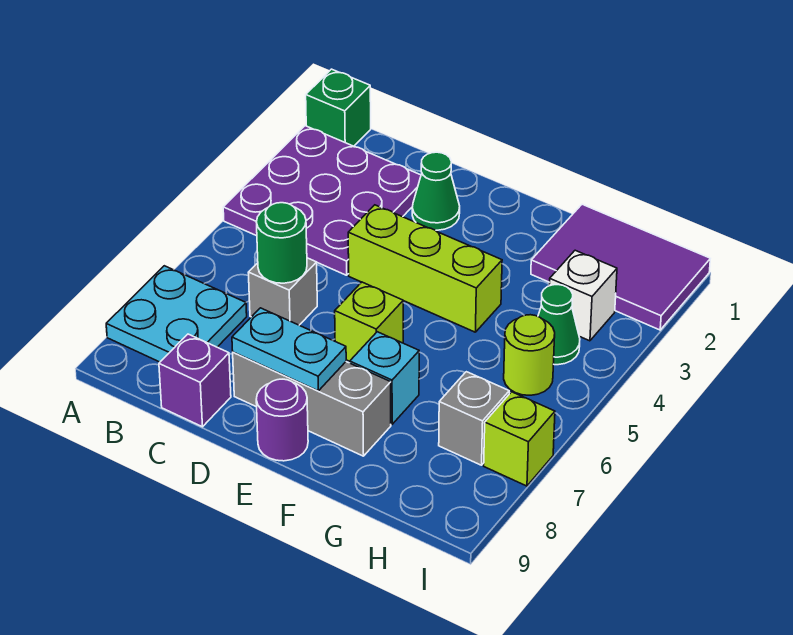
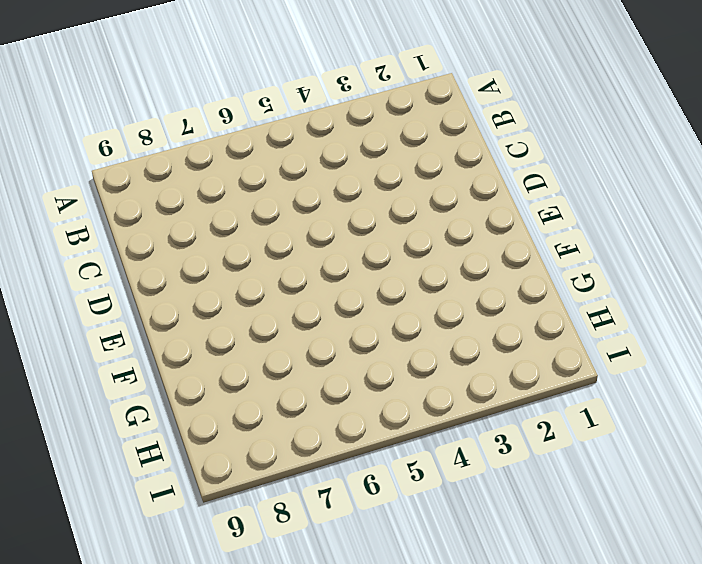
none -> green brick A1 level 1
none -> purple plate A2:C4 level 1
none -> cyan plate A7:B8 level 1

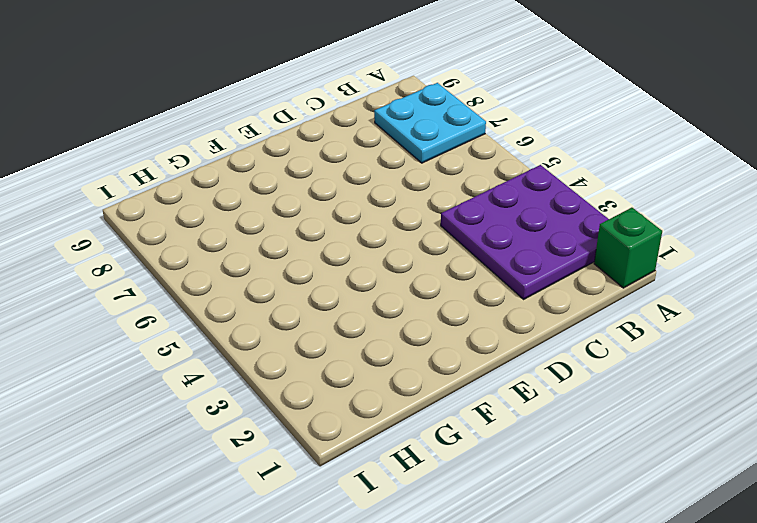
none -> grey brick C6 level 1
none -> purple brick C9 level 1
none -> green cone D2 level 1

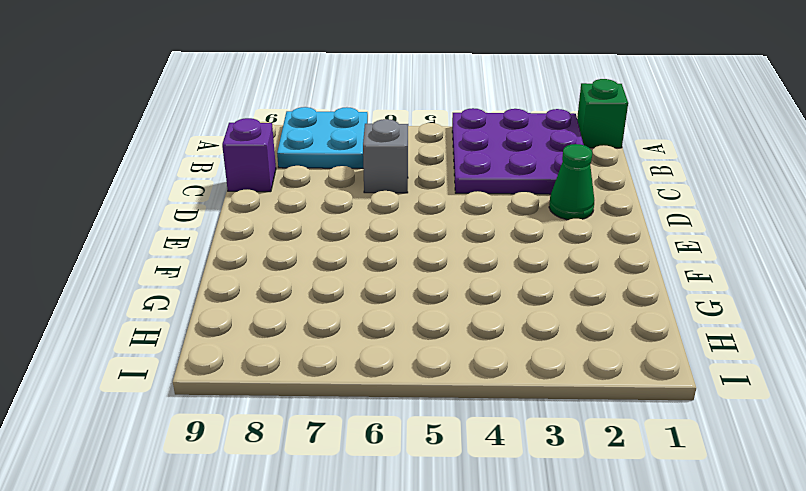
none -> lime brick D4:F4 level 1
none -> grey brick D8:F8 level 1
none -> lime brick E6 level 1

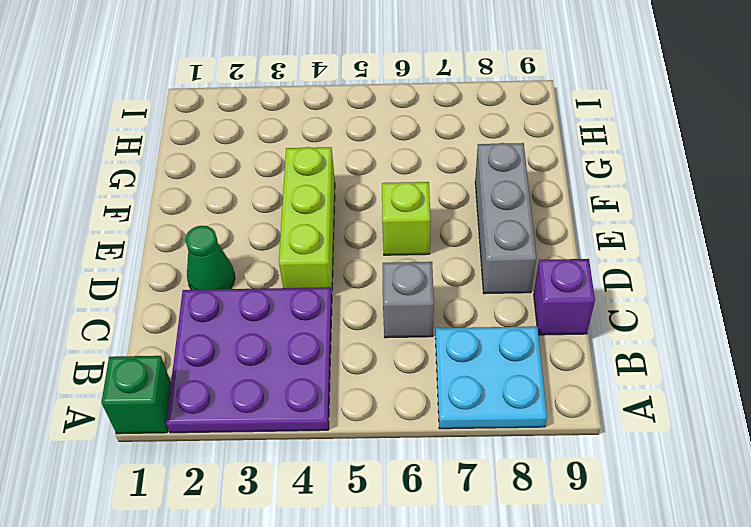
none -> purple round brick E9 level 1
none -> cyan brick F7 level 1
none -> purple tile G1:I2 level 1

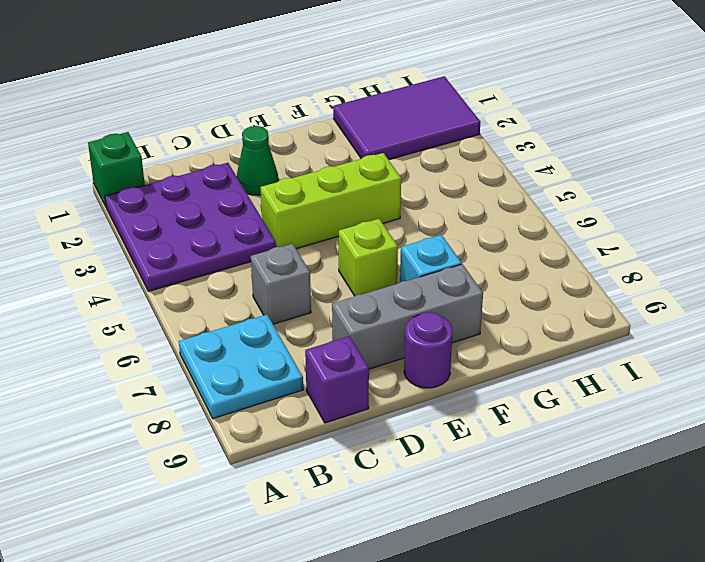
none -> white brick H3 level 1
none -> green cone H4 level 1
none -> lime round brick H5 level 1

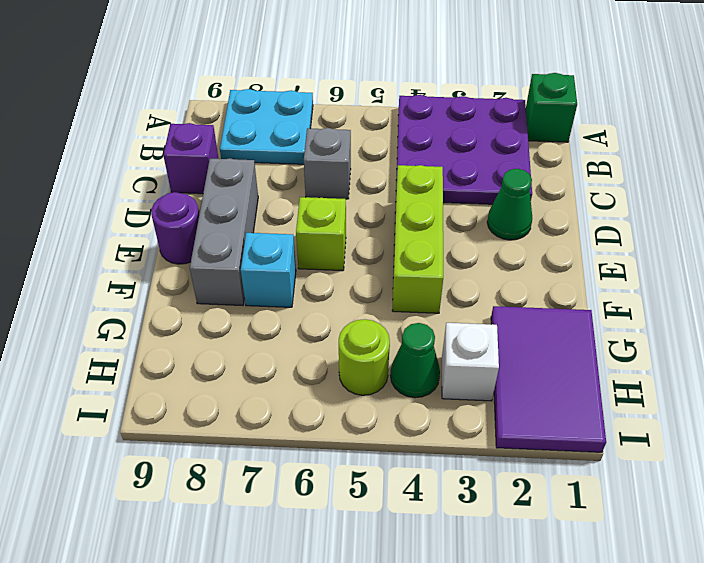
none -> grey brick H7 level 1
none -> lime brick I7 level 1
none -> green round brick C6 level 2

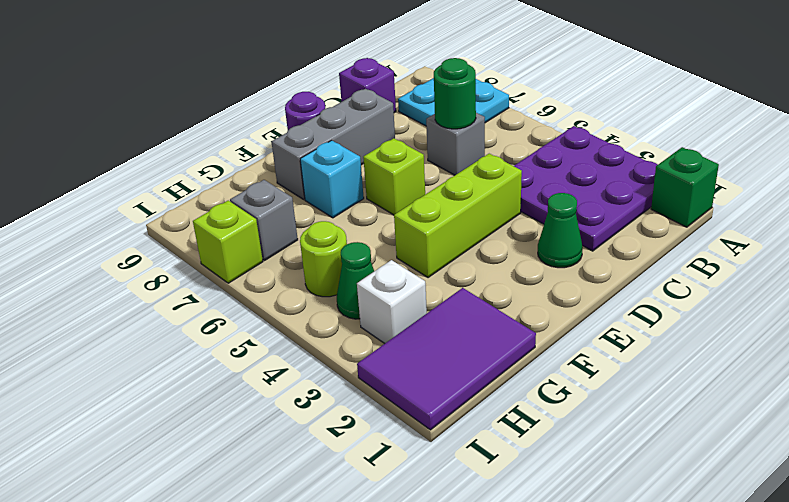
none -> cyan plate D8:E8 level 2

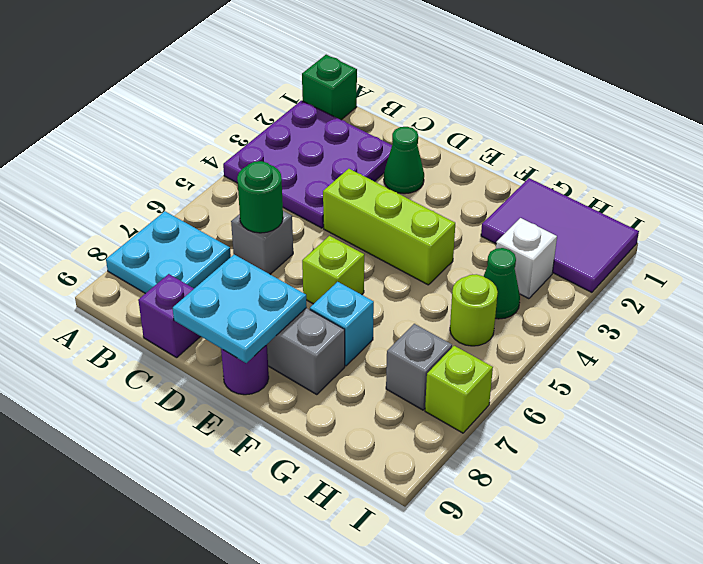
cyan plate D8:E9 level 2 -> cyan plate D8:E8 level 2

